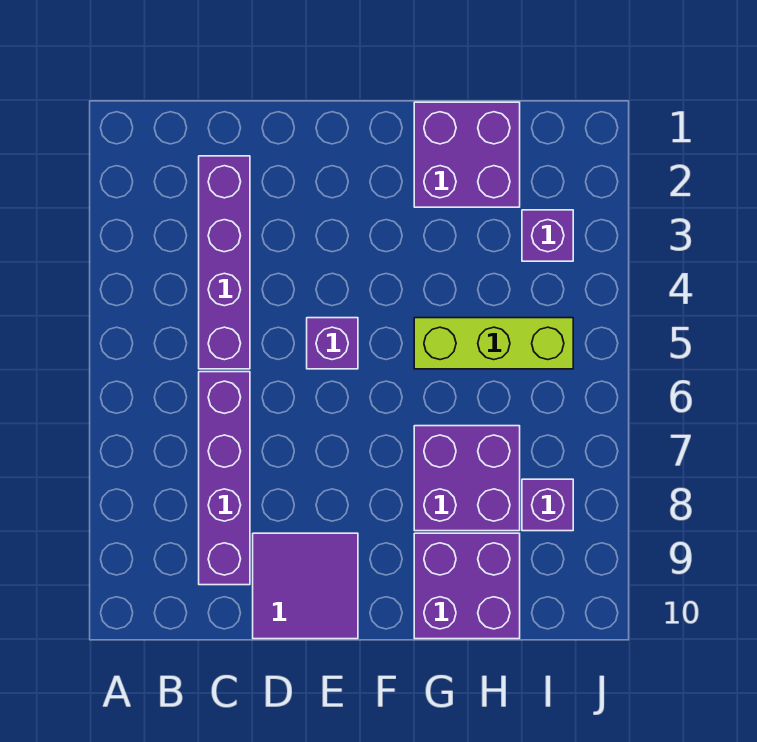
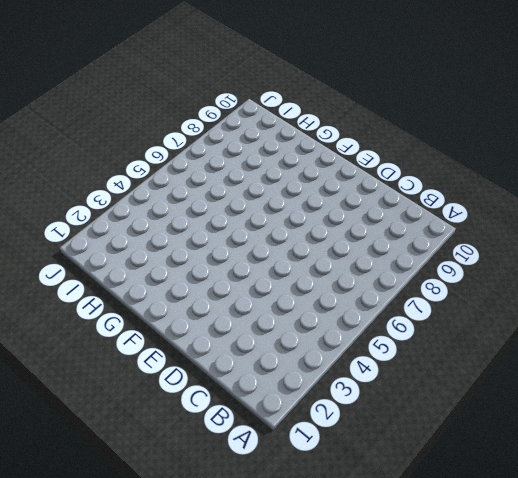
none -> purple brick C2:C5 level 1
none -> purple brick C6:C9 level 1

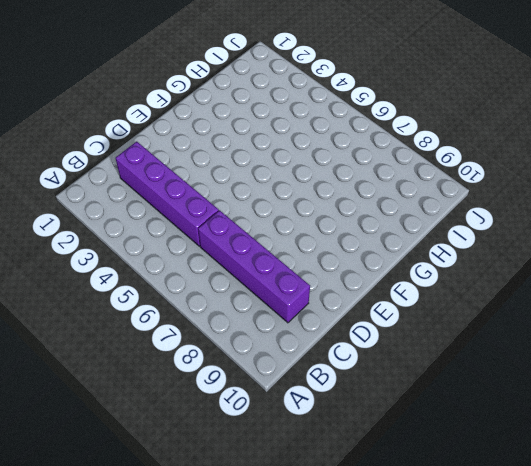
none -> purple tile D9:E10 level 1
none -> purple brick E5 level 1

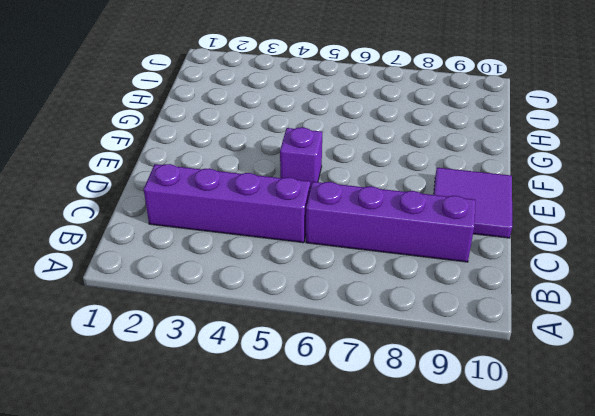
none -> purple brick G1:H2 level 1
none -> lime brick G5:I5 level 1

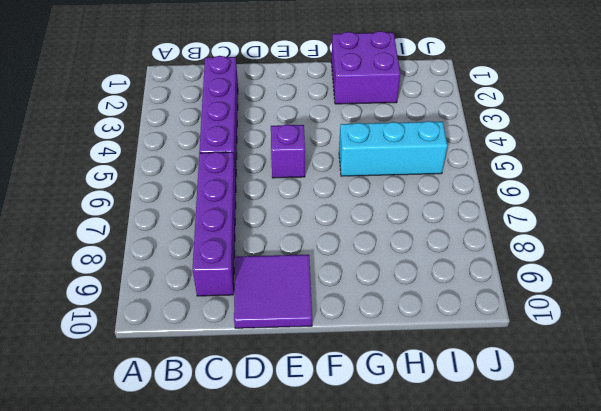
cyan brick G5:I5 level 1 -> lime brick G5:I5 level 1
none -> purple brick G7:H8 level 1
none -> purple brick G9:H10 level 1

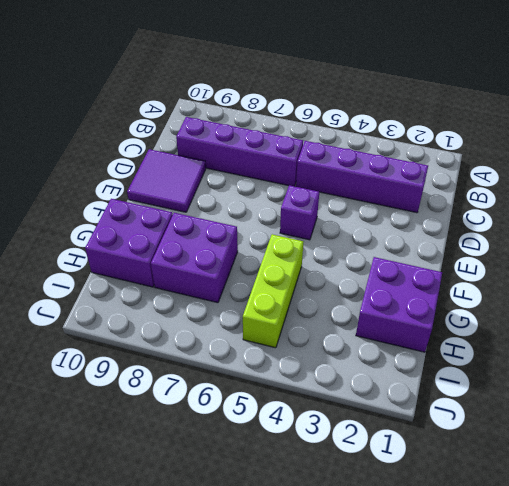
none -> purple brick I3 level 1
none -> purple brick I8 level 1

